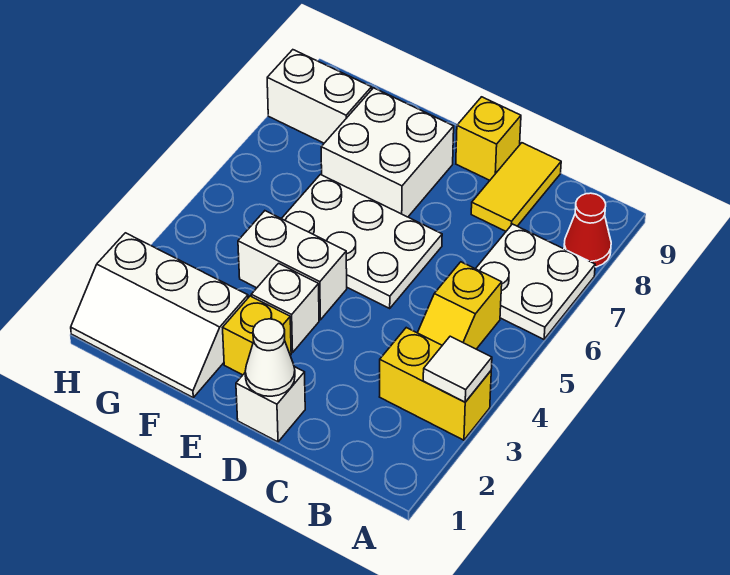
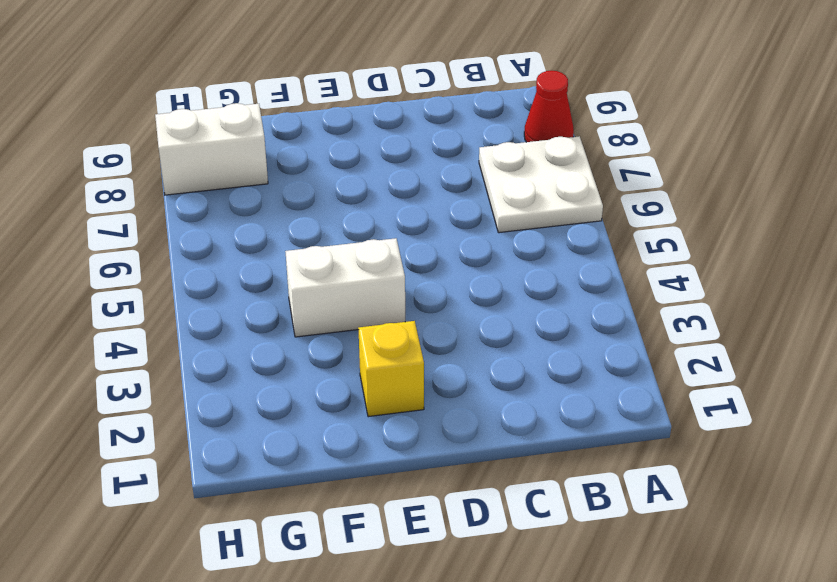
none -> yellow brick A3:B3 level 1
none -> yellow slope B4:B5 level 1 top 5
none -> yellow tile C8:C9 level 1

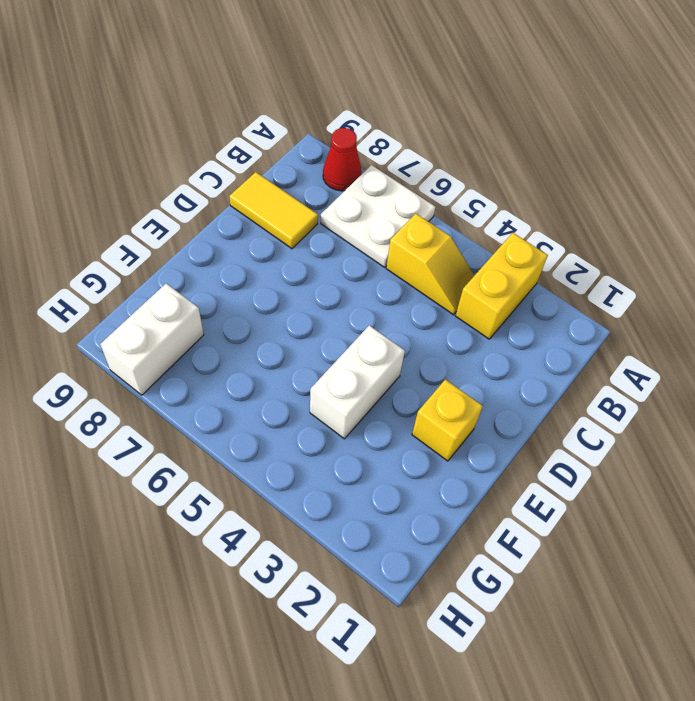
none -> white brick D1 level 1
none -> white plate D5:F6 level 1
none -> yellow brick D9 level 1

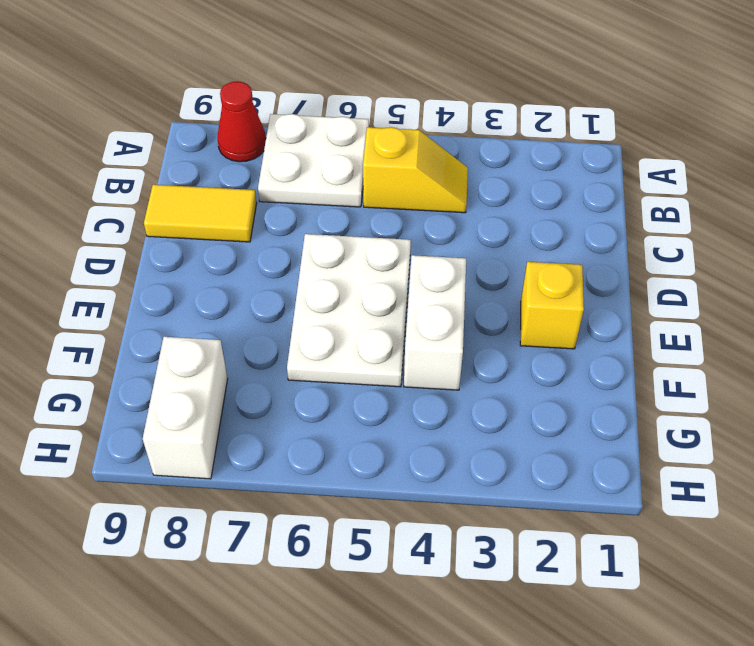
none -> yellow brick A3:B3 level 1
none -> white brick D1 level 1
none -> yellow brick D9 level 1

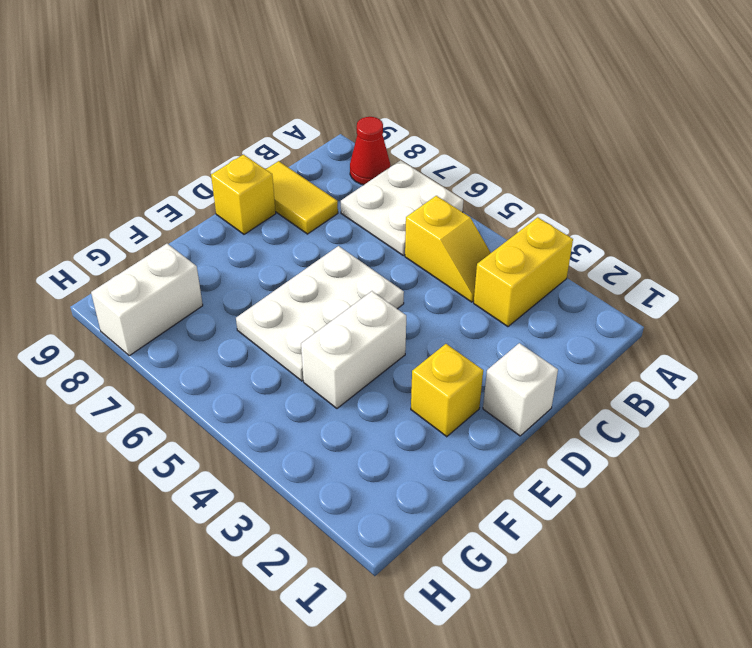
none -> white brick E3 level 1
none -> white brick E7:F8 level 1
none -> white slope F1:H2 level 1 top 2

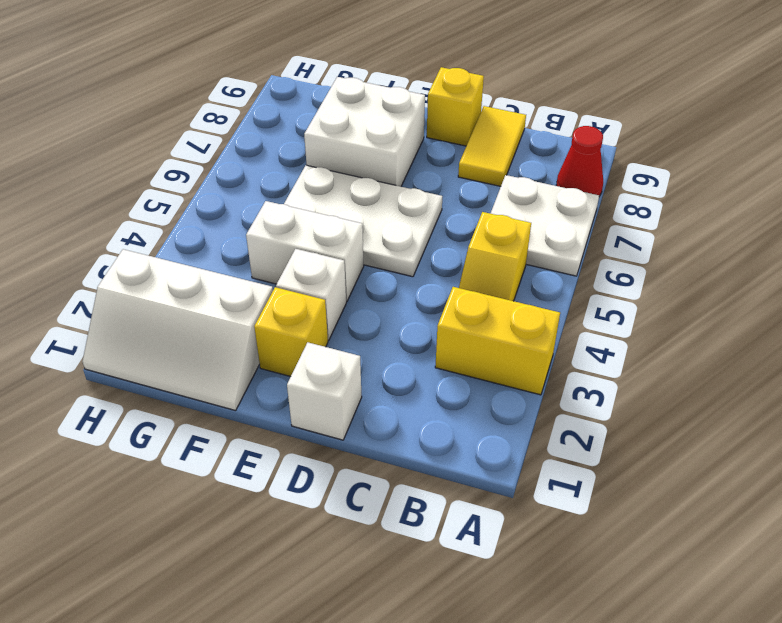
none -> white brick G8:H8 level 1
none -> white tile A3 level 2
none -> white cone D1 level 2

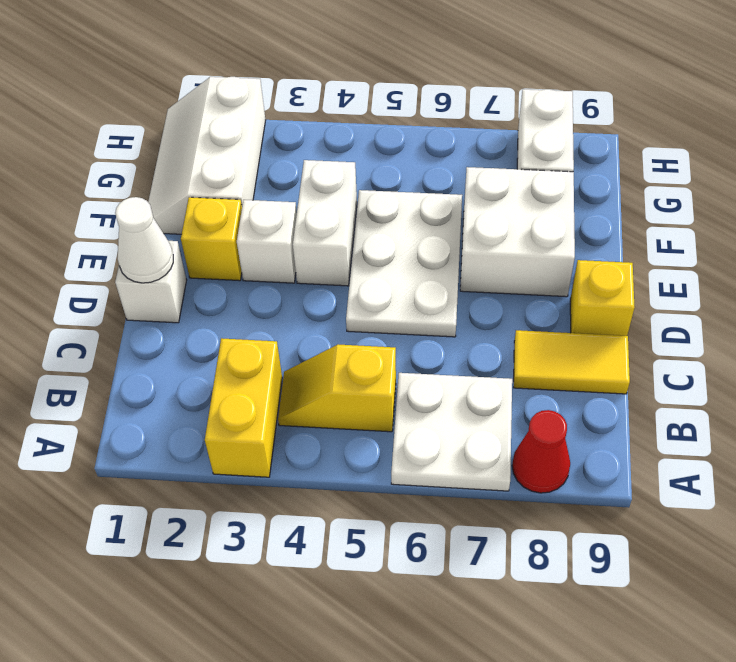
none -> white tile A3 level 2

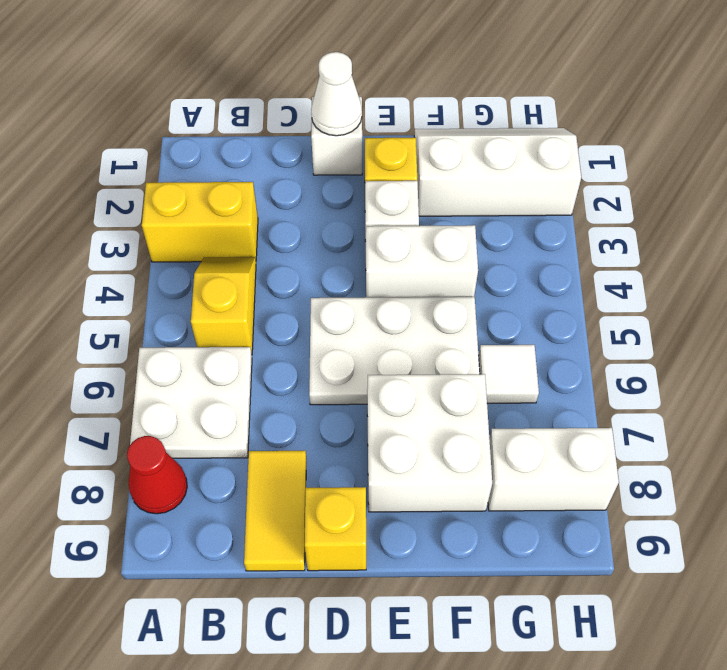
white tile G6 level 1 -> white tile A3 level 2

